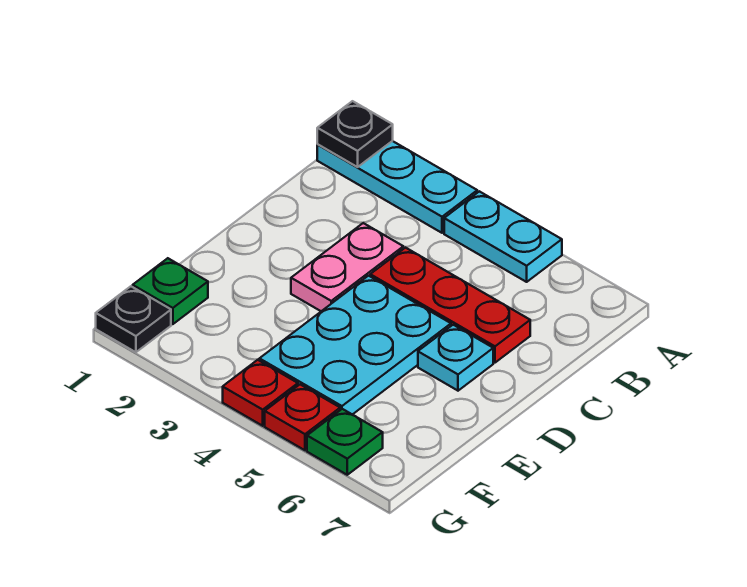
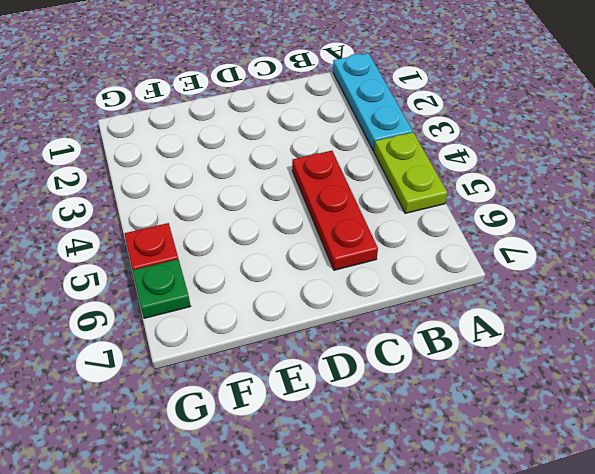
lime plate A4:A5 level 1 -> cyan plate A4:A5 level 1
none -> pink plate C3:D3 level 1
none -> cyan plate D4:F5 level 1
none -> cyan plate D6 level 1

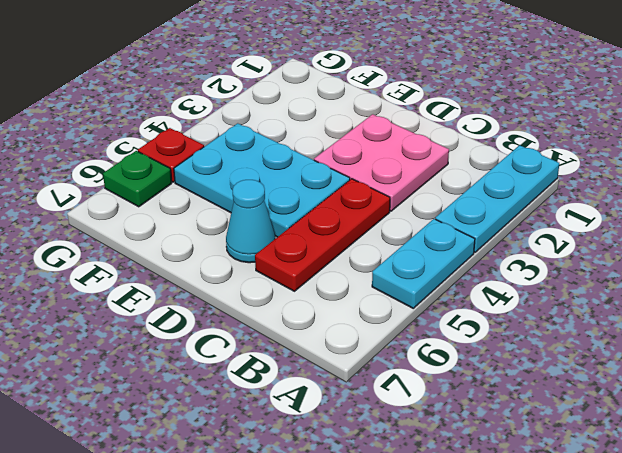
pink plate C2:D3 level 1 -> pink plate C3:D3 level 1
cyan cone D6 level 1 -> cyan plate D6 level 1
none -> green plate F1 level 1
none -> black plate G1 level 1
none -> red plate G4 level 1

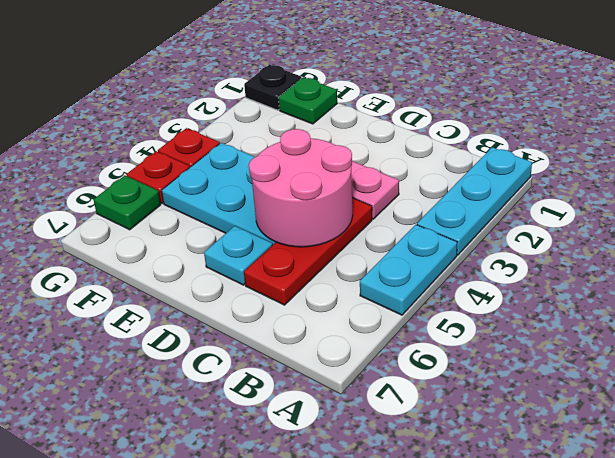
pink round brick C4:D5 level 2 -> none
none -> black plate A1 level 2

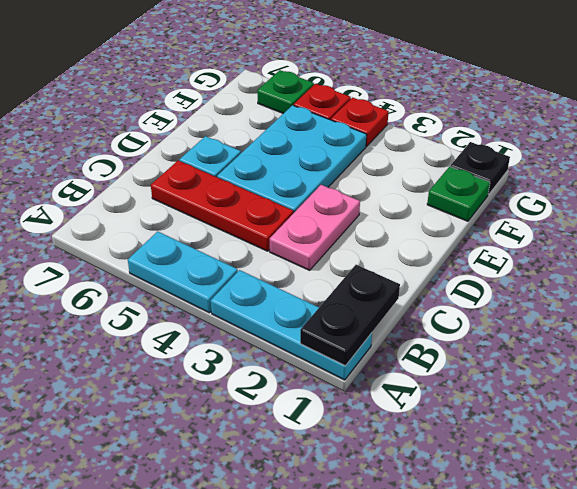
black plate A1:B1 level 2 -> black plate A1 level 2

